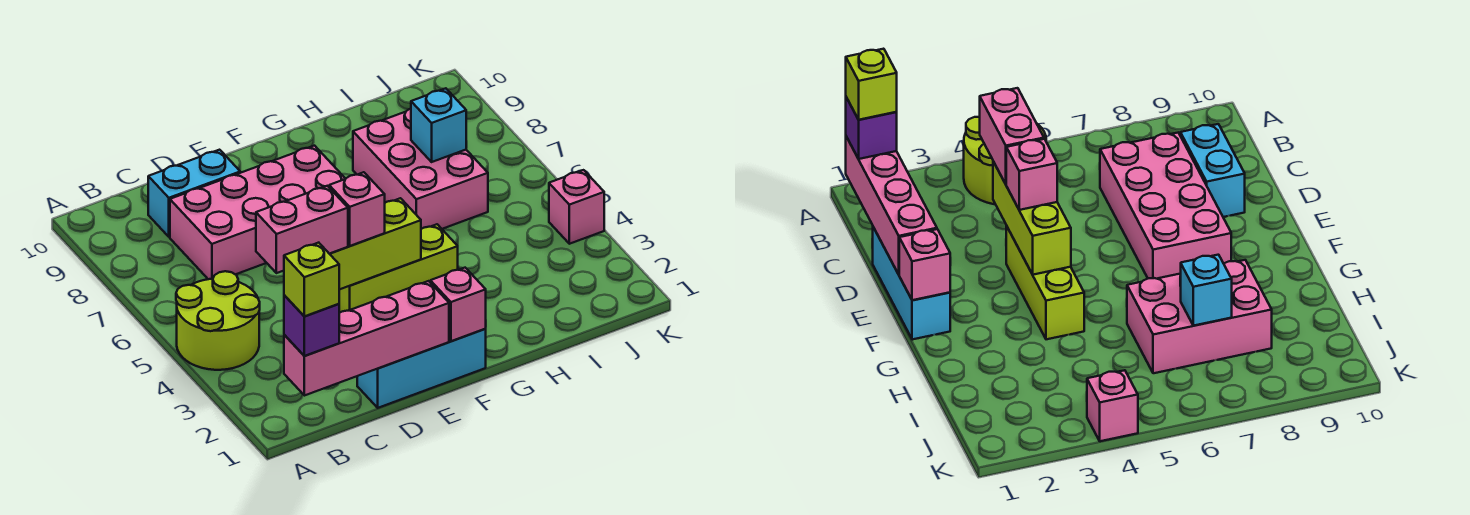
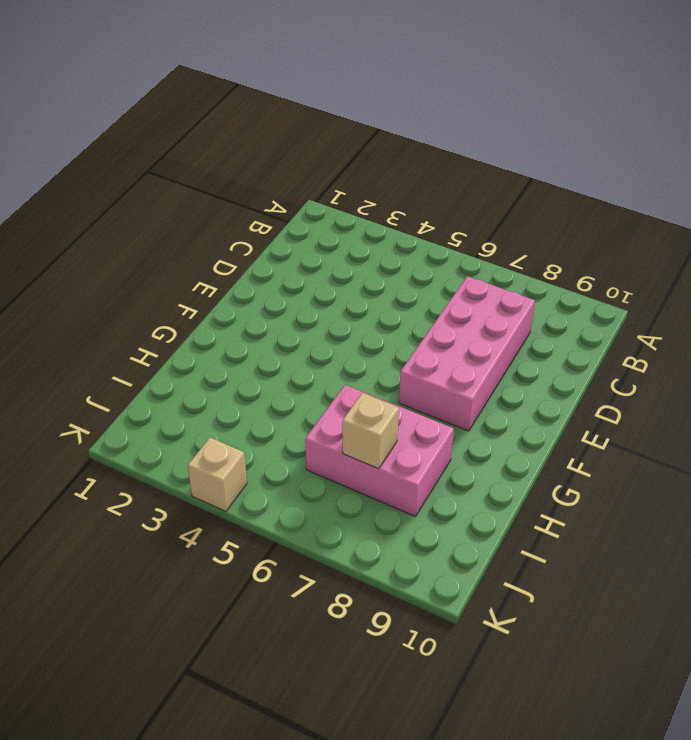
tan brick I7 level 2 -> cyan brick I7 level 2
tan brick K4 level 1 -> pink brick K4 level 1
none -> lime round brick A4:B5 level 1
none -> cyan brick C9:D9 level 1
none -> cyan brick D1:F1 level 1

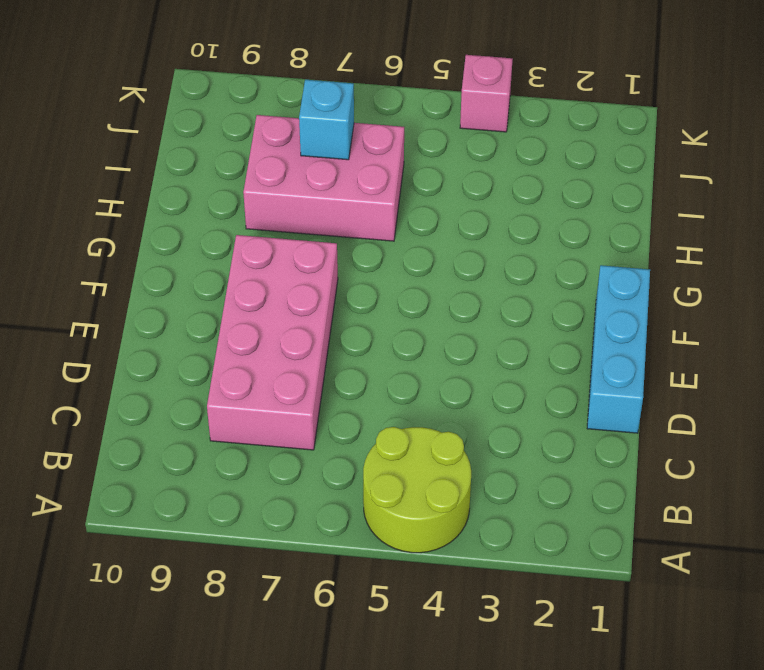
none -> cyan brick C9:D9 level 1
none -> lime brick E4:G4 level 1
none -> pink brick B1:E1 level 2

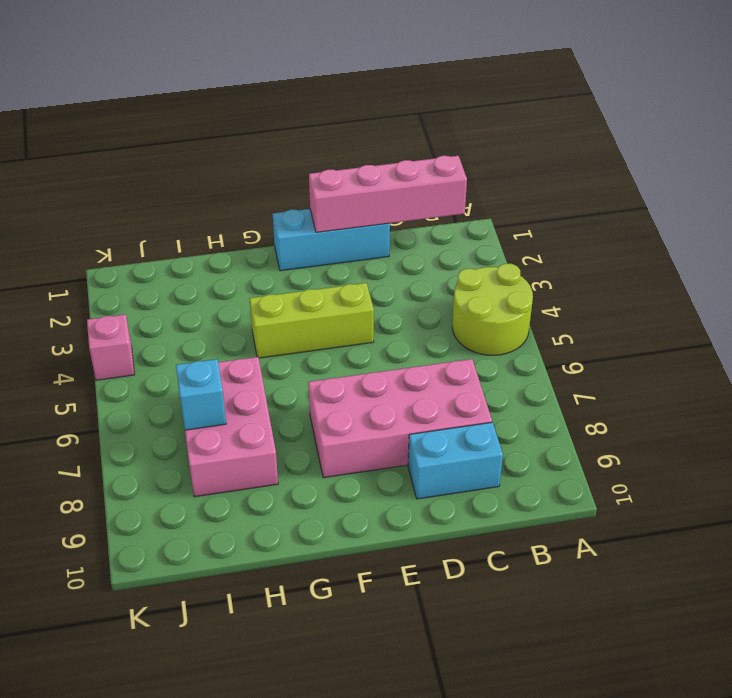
none -> lime brick D4:F4 level 2
none -> pink brick F1 level 2
none -> purple brick B1 level 3

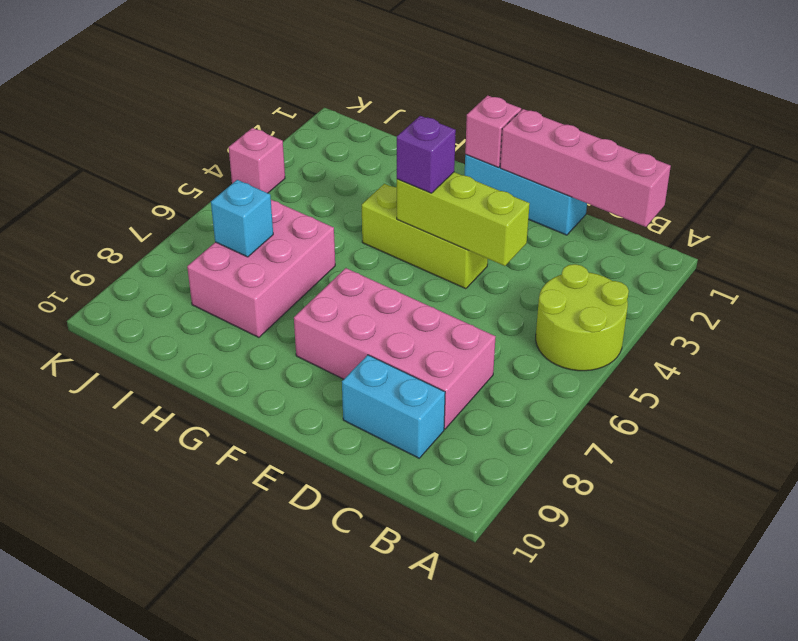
purple brick F4 level 3 -> purple brick B1 level 3
none -> pink brick C4:D4 level 3
none -> pink brick E4 level 3
none -> lime brick B1 level 4

